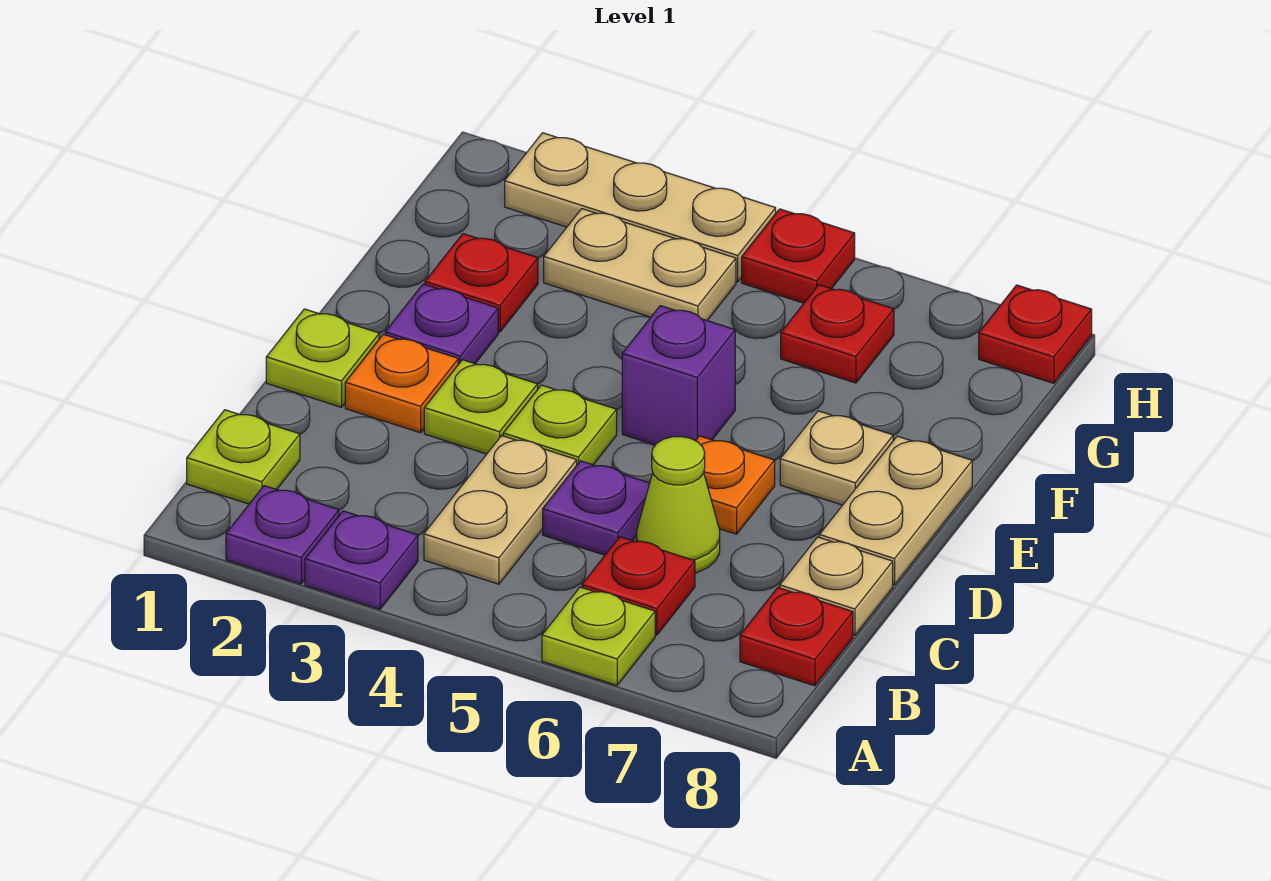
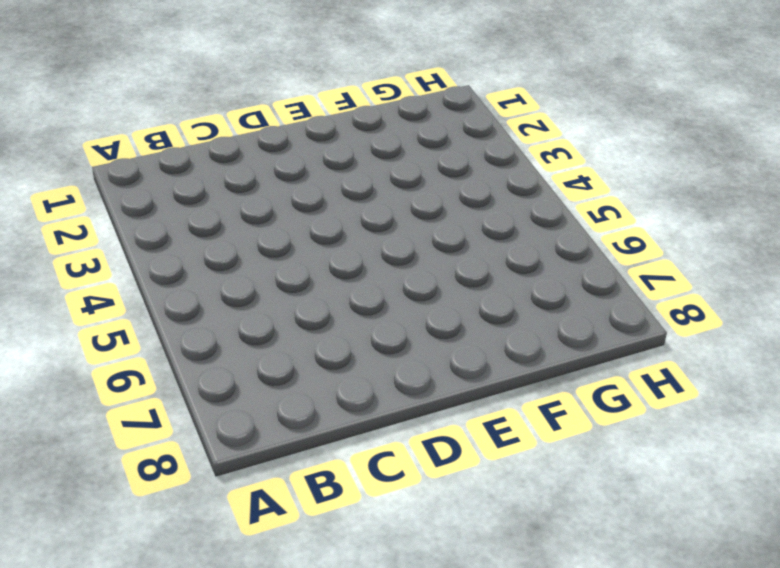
none -> purple plate A2 level 1
none -> purple plate A3 level 1
none -> lime plate A6 level 1

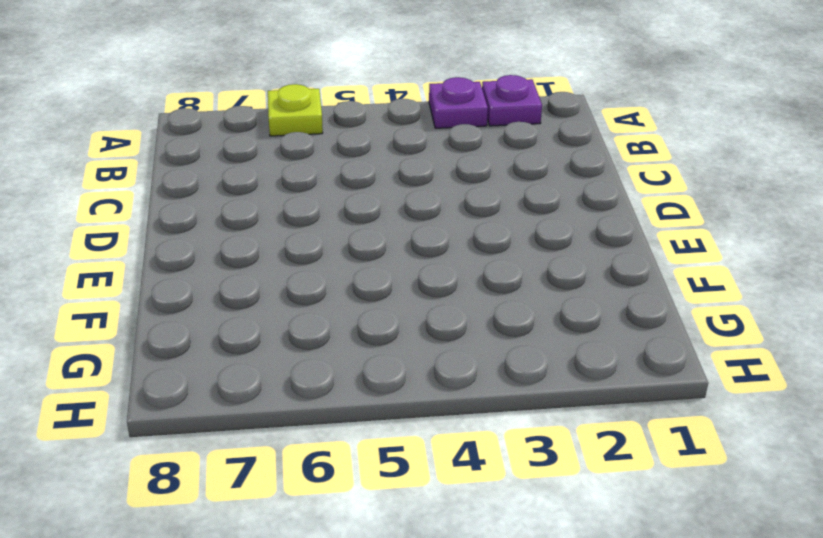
none -> lime plate B1 level 1
none -> tan plate B4:C4 level 1
none -> red plate B6 level 1

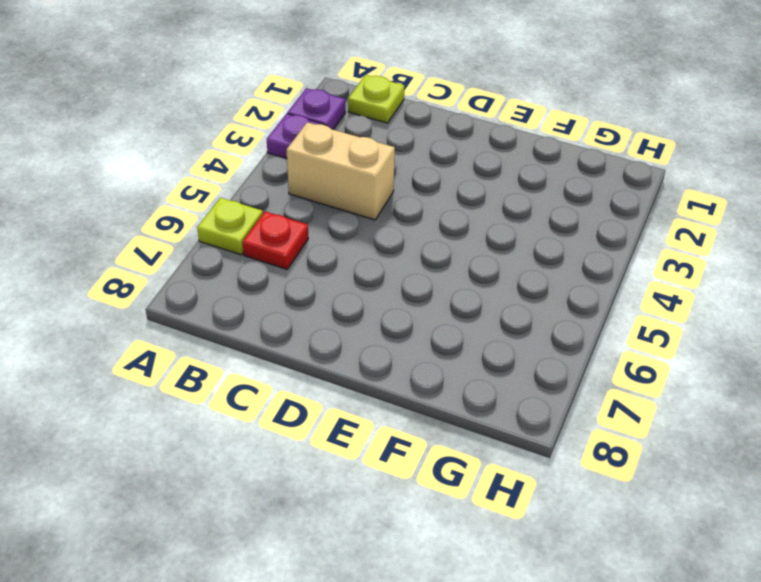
tan brick B4:C4 level 1 -> tan plate B4:C4 level 1
none -> red plate B8 level 1
none -> purple plate C5 level 1
none -> lime cone C6 level 1

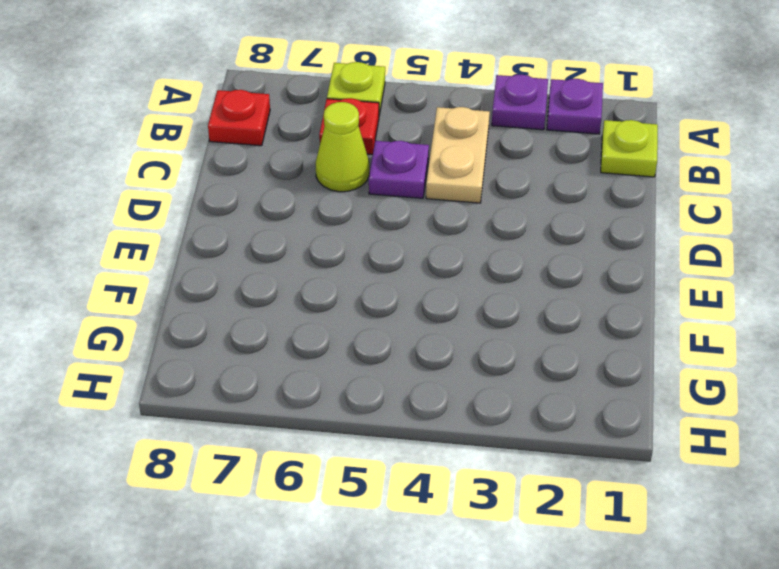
none -> tan plate C8 level 1
none -> lime plate D1 level 1
none -> orange plate D2 level 1

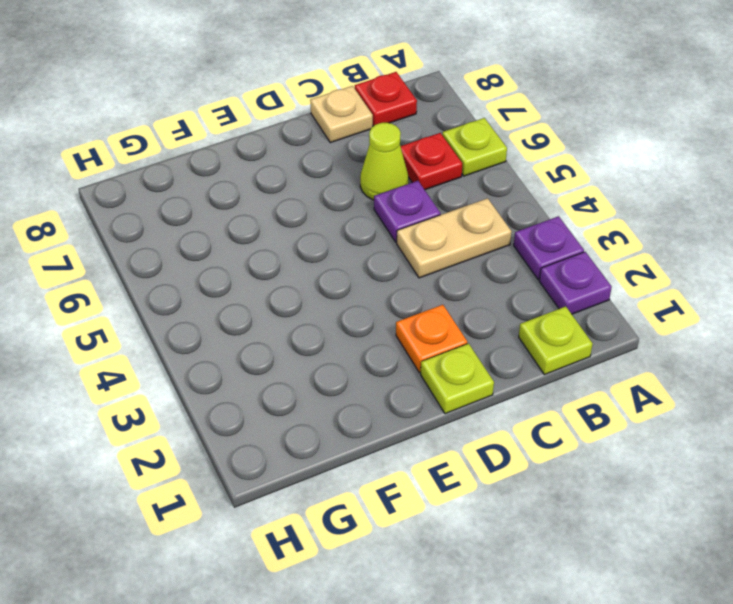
none -> lime plate D3 level 1
none -> lime plate D4 level 1
none -> orange plate D6 level 1

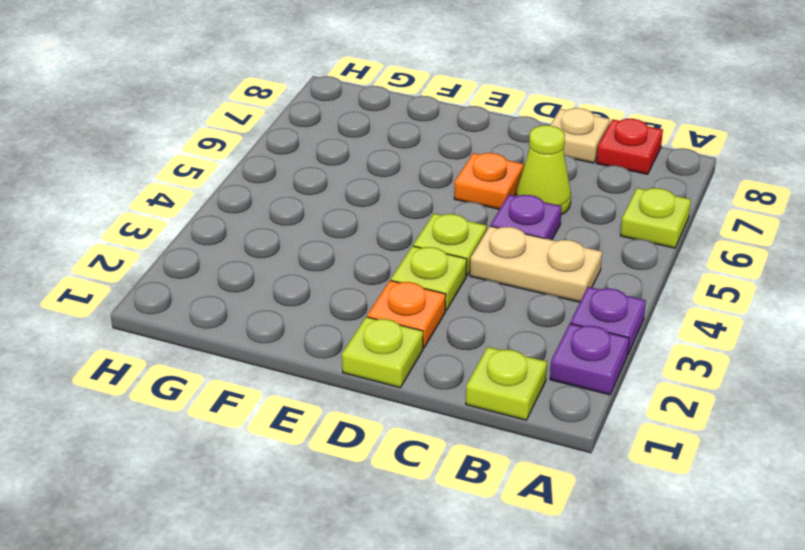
none -> red plate B6 level 1
none -> tan plate D8:E8 level 1
none -> purple plate E2 level 1

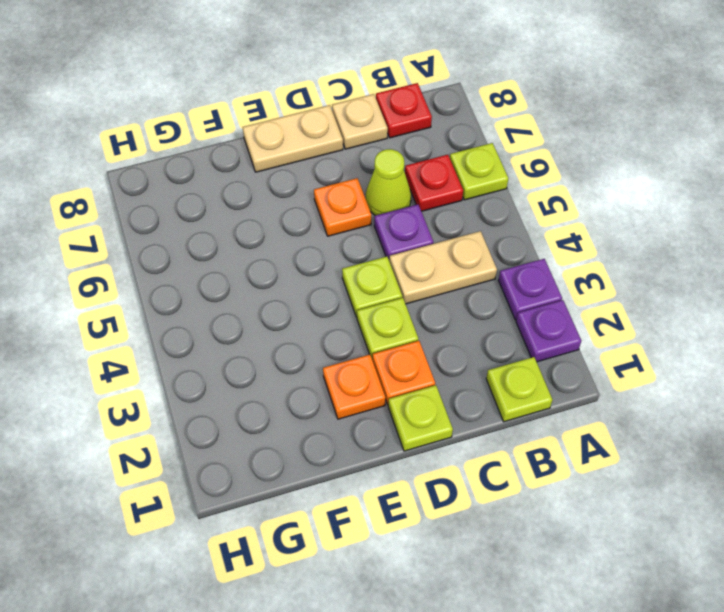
orange plate E2 level 1 -> purple plate E2 level 1
none -> purple brick E5 level 1
none -> tan plate E7 level 1
none -> red plate F2 level 1

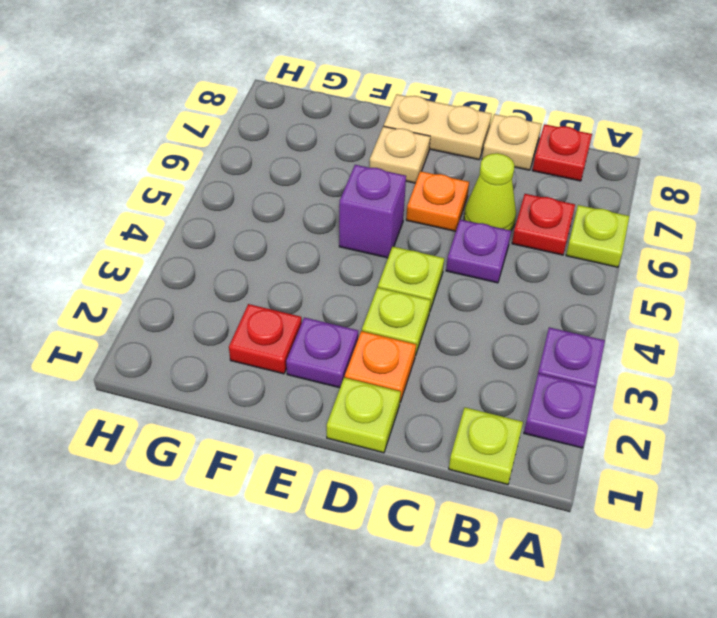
none -> tan plate B4:C4 level 1
none -> tan plate G3:G4 level 1
none -> red plate G6 level 1

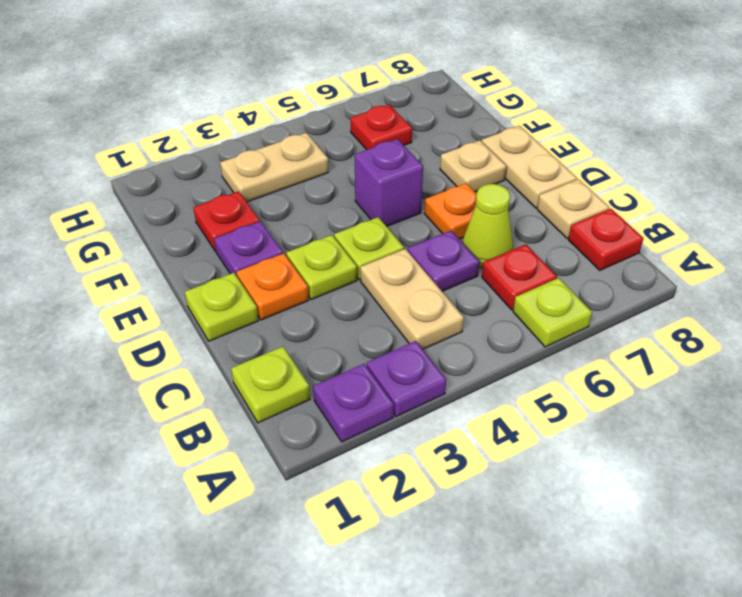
none -> tan plate H2:H4 level 1
none -> red plate H5 level 1
none -> red plate H8 level 1

